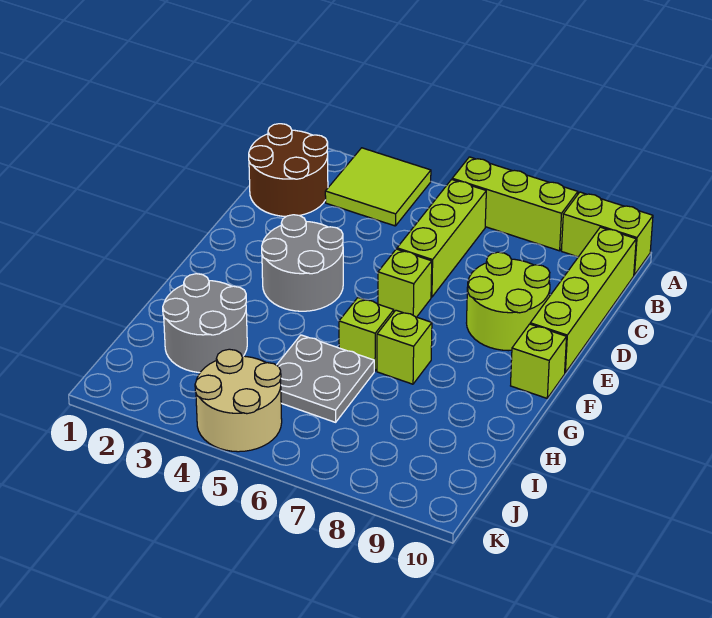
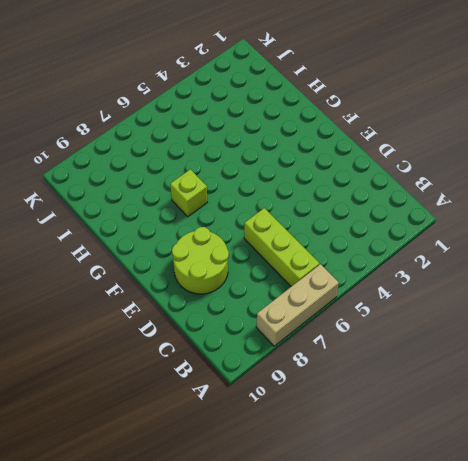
tan brick A6:A8 level 1 -> lime brick A6:A8 level 1
none -> lime tile A3:B4 level 1
none -> lime brick A9:A10 level 1
none -> brown round brick B1:C2 level 1

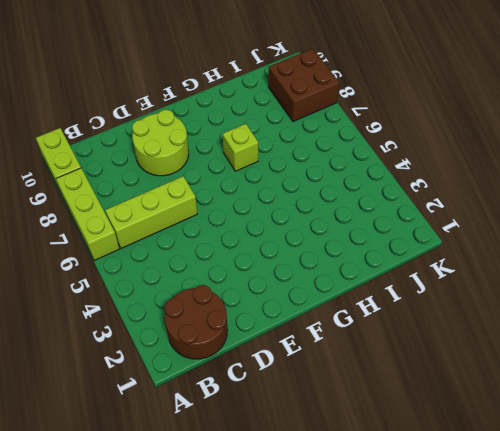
brown brick J8:K9 level 1 -> none
none -> lime tile A3:B4 level 1
none -> lime brick B10:E10 level 1
none -> grey round brick E3:F4 level 1

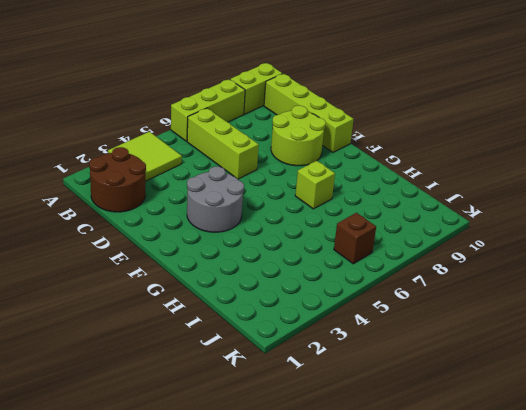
brown brick J6 level 1 -> none
none -> lime brick E6 level 1
none -> lime brick F10 level 1
none -> lime brick G6 level 1

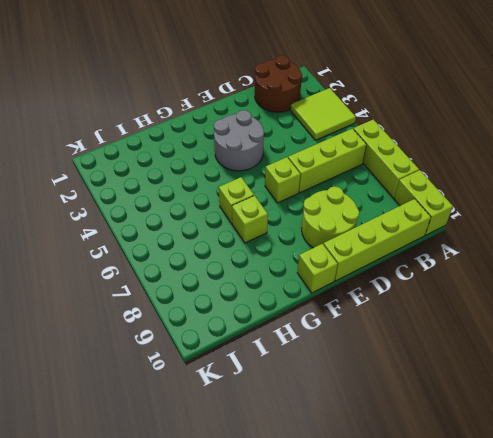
none -> grey round brick H2:I3 level 1
none -> grey plate H5:I6 level 1
none -> tan round brick J4:K5 level 1

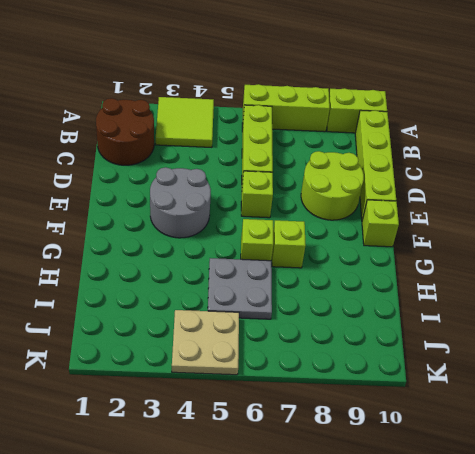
tan plate J4:K5 level 1 -> tan round brick J4:K5 level 1
none -> grey round brick H2:I3 level 1

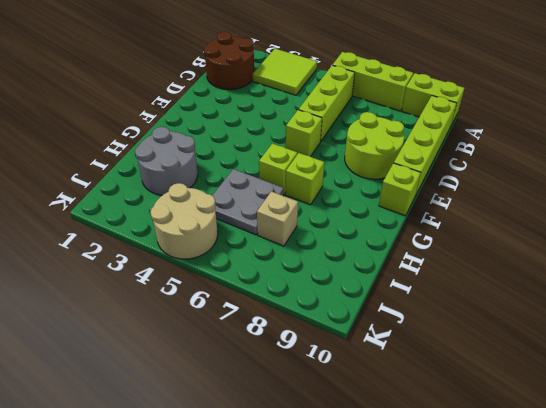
tan brick I7 level 1 -> none
none -> grey round brick E3:F4 level 1

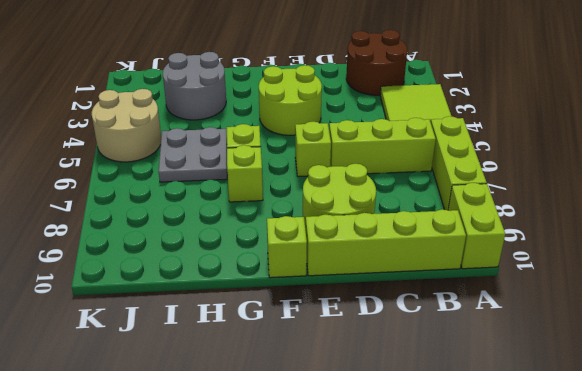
lime round brick E3:F4 level 1 -> grey round brick E3:F4 level 1

